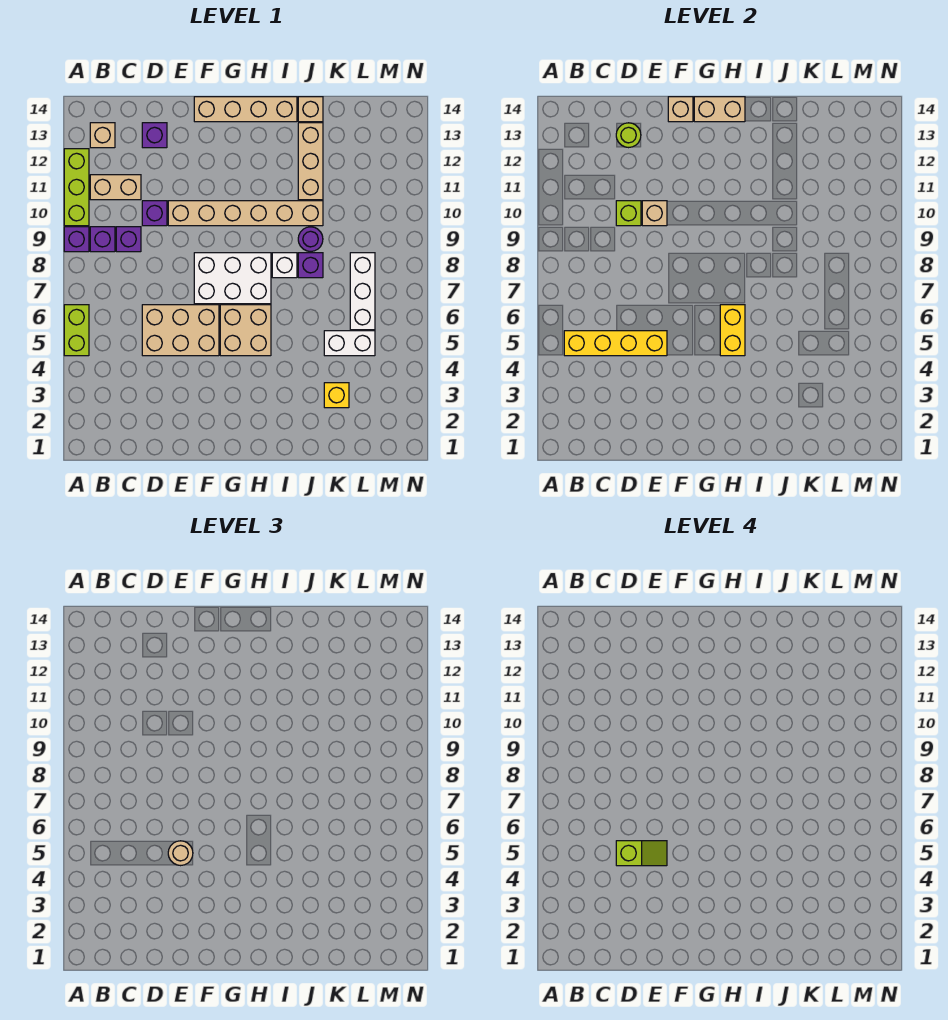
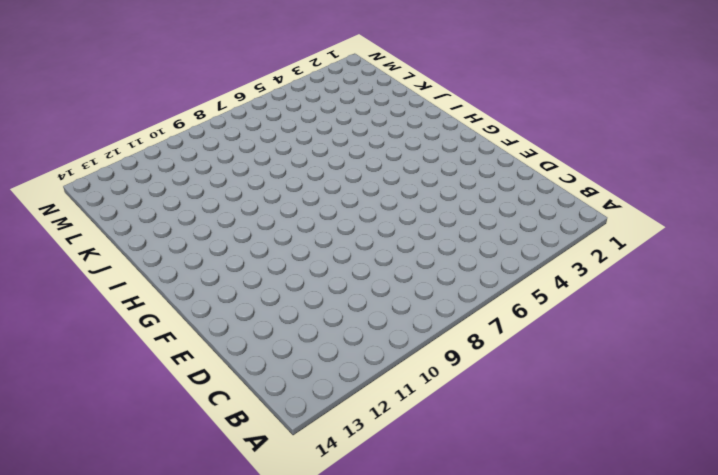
none -> lime brick A5:A6 level 1
none -> purple brick A9 level 1
none -> lime brick A10:A12 level 1
none -> purple brick B9 level 1

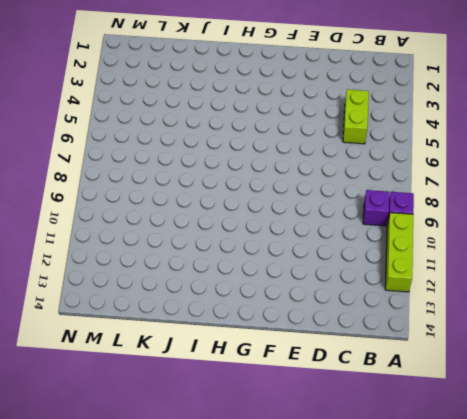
lime brick C4:C5 level 1 -> lime brick A5:A6 level 1
none -> tan brick B11:C11 level 1
none -> tan brick B13 level 1
none -> purple brick C9 level 1
none -> tan brick D5:F6 level 1

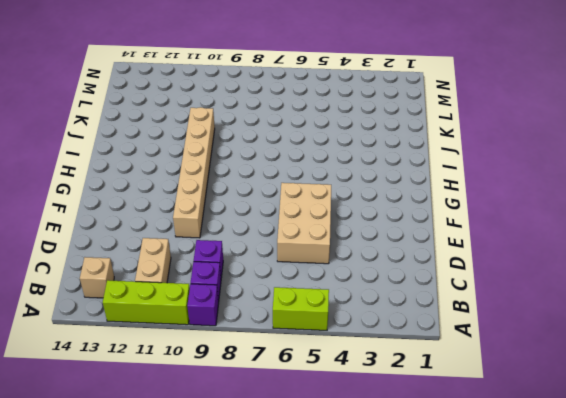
none -> purple brick D10 level 1
none -> purple brick D13 level 1
none -> white brick F7:H8 level 1
none -> tan brick F14:I14 level 1

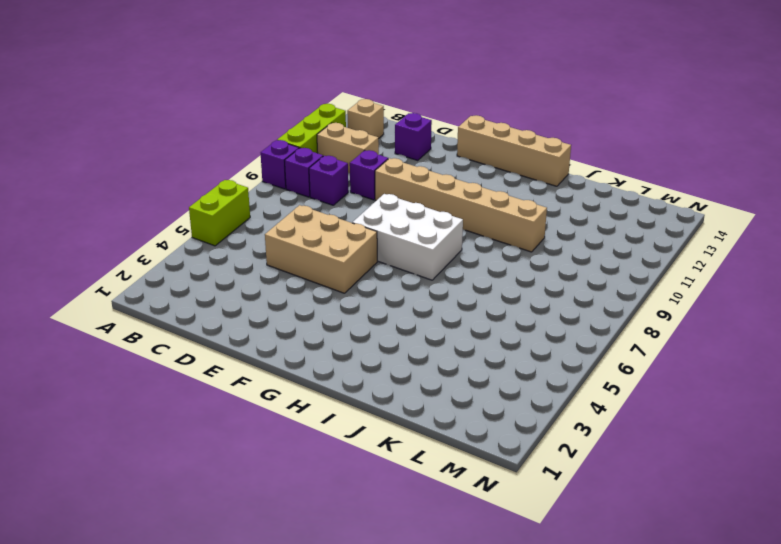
none -> tan brick G5:H6 level 1
none -> white brick I8 level 1
none -> purple brick J8 level 1
none -> purple round brick J9 level 1

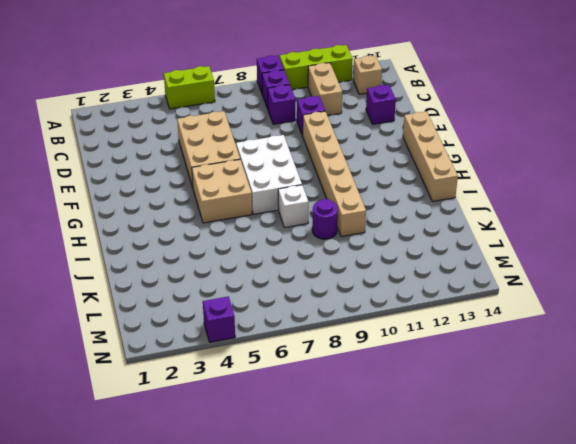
purple brick N4 level 1 -> purple brick J8 level 1
none -> tan brick J11:J13 level 1
none -> tan brick J14 level 1
none -> yellow brick K3 level 1
none -> white brick K5:L5 level 1

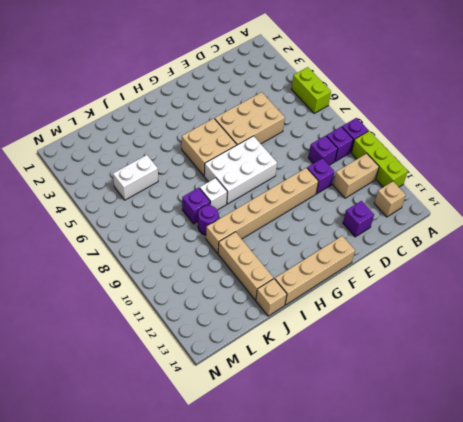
none -> yellow brick K3 level 1
none -> white brick L6:L8 level 1
none -> yellow brick B5:E5 level 2
none -> lime brick D10 level 2

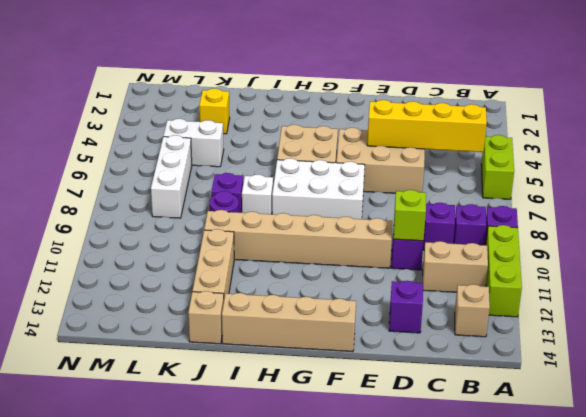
none -> lime round brick D13 level 2
none -> tan brick E10 level 2
none -> tan brick F14 level 2
none -> tan brick G14:H14 level 2

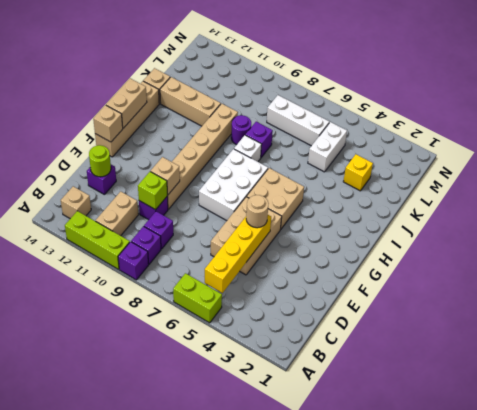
none -> yellow brick H5:H6 level 2
none -> lime slope D5:E5 level 4 top D

